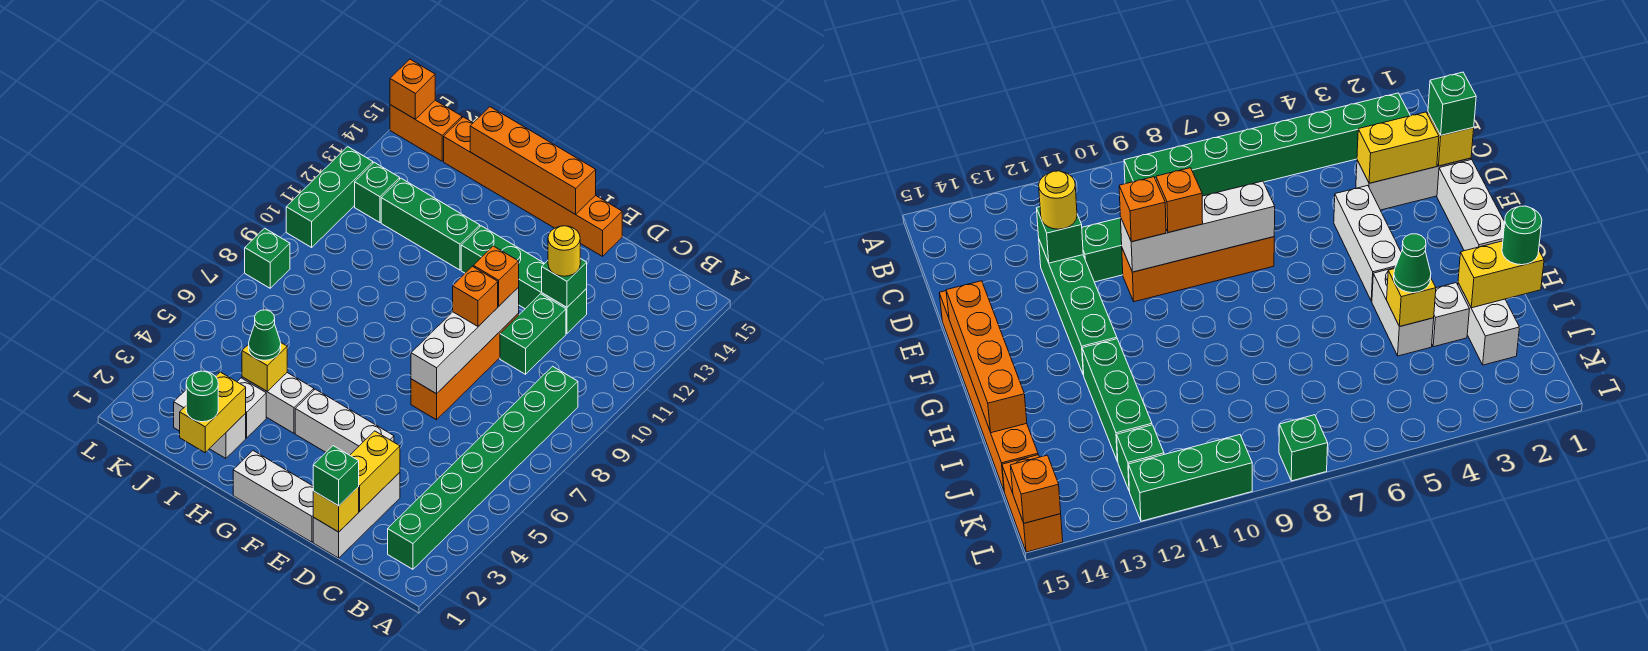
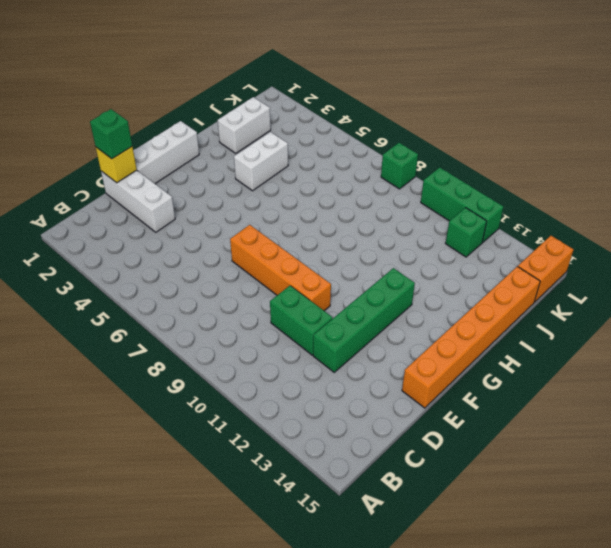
none -> green brick B2:B9 level 1
none -> white brick E4:G4 level 1
none -> green brick H12:J12 level 1
none -> white brick I3 level 1

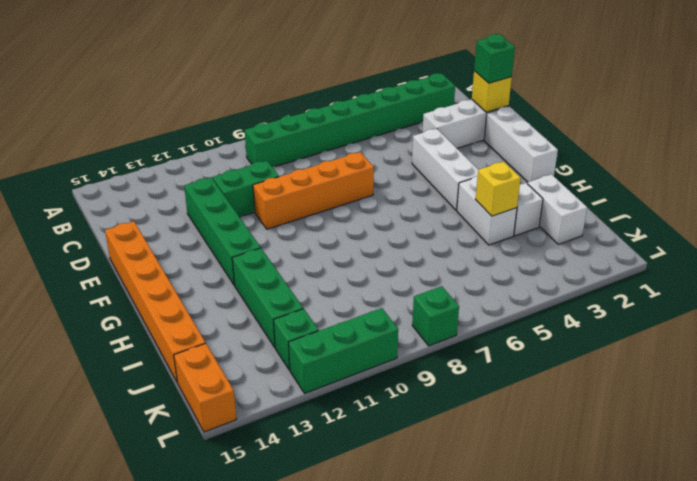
none -> yellow brick D2:D3 level 2
none -> green brick D12 level 2
none -> white brick E7:E10 level 2
none -> orange brick F15:I15 level 2

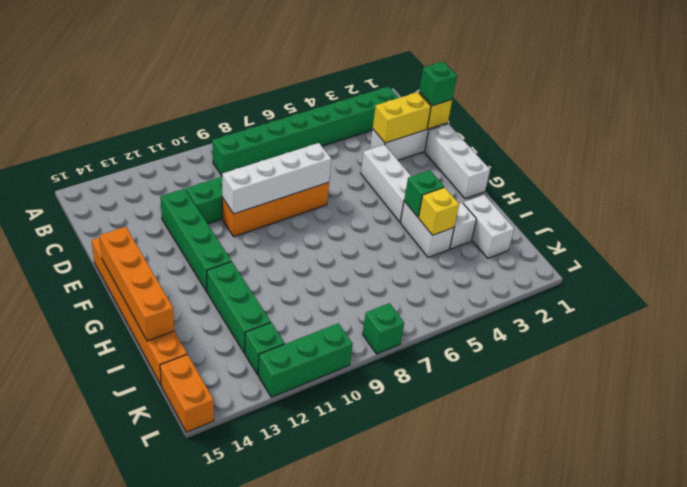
green brick H4 level 2 -> green brick D12 level 2
none -> yellow brick I1:I2 level 2
none -> orange brick L15 level 2
none -> yellow round brick D12 level 3
none -> orange brick E9 level 3

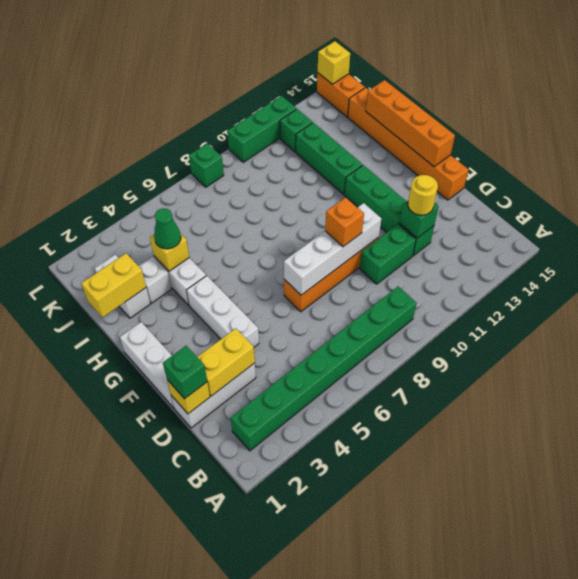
yellow brick L15 level 2 -> orange brick L15 level 2
none -> orange brick E10 level 3
none -> green round brick I1 level 3

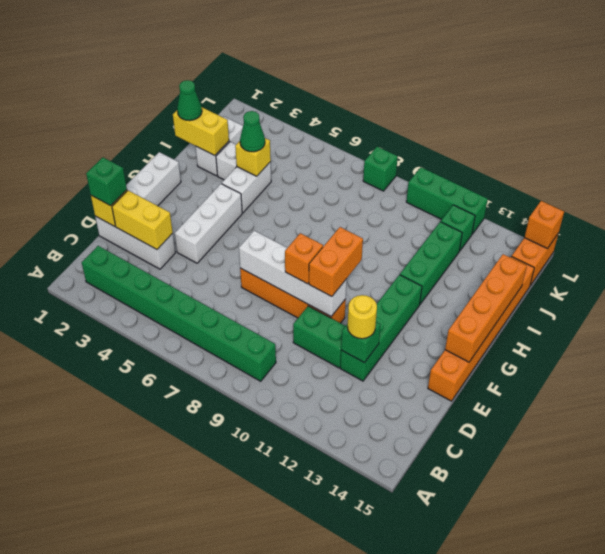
orange brick E10:F10 level 3 -> orange brick E10 level 3
green cone I1 level 3 -> green round brick I1 level 3

